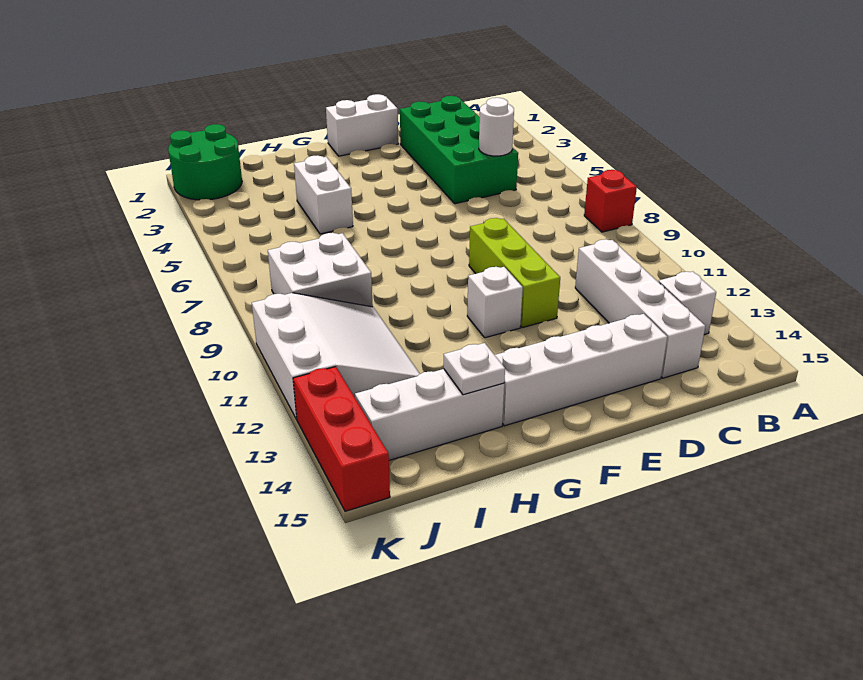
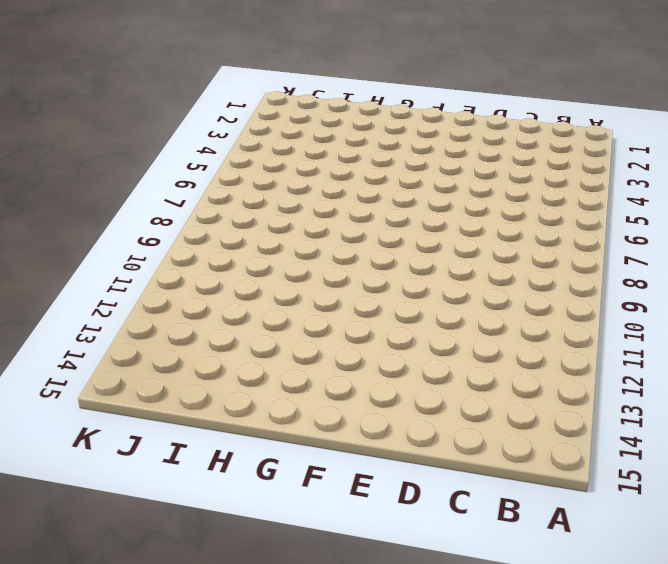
none -> red brick A8 level 1
none -> white brick B13 level 1
none -> green brick C2:D5 level 1

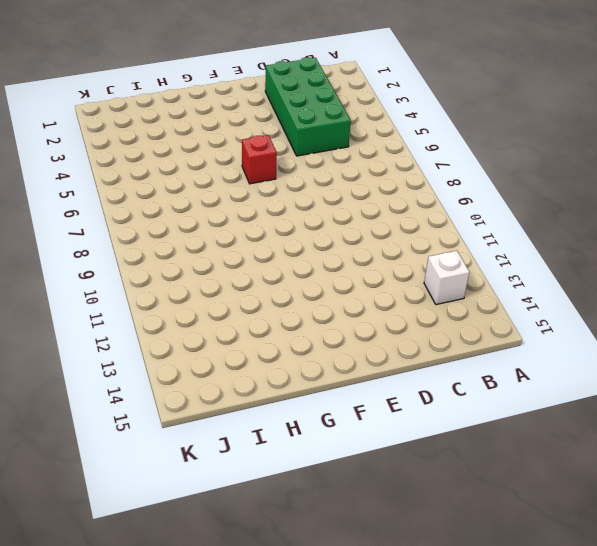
red brick F6 level 1 -> red brick A8 level 1
none -> white brick C11:C14 level 1
none -> white brick D14:G14 level 1
none -> white brick E1:F1 level 1

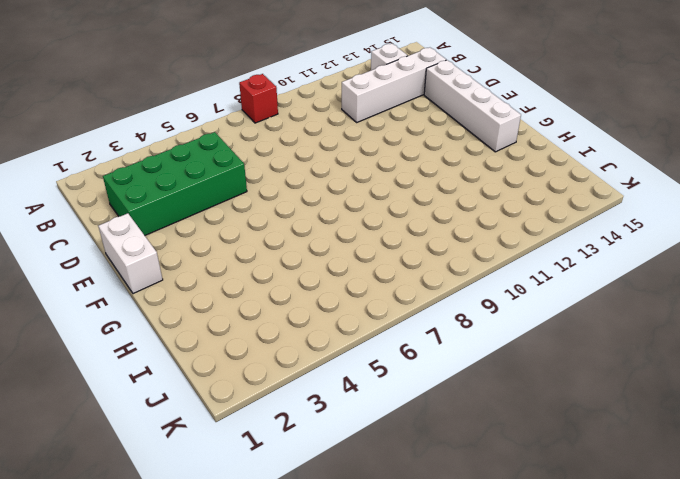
none -> lime brick E9:E11 level 1
none -> white brick F11 level 1
none -> white brick H4:H5 level 1

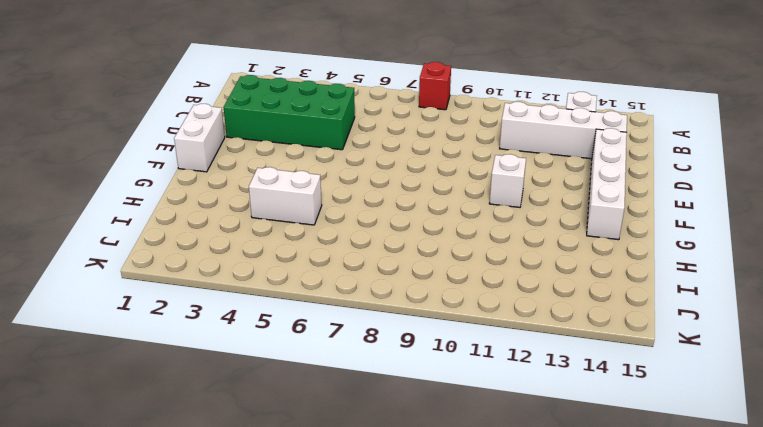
none -> lime brick E9:E11 level 1
none -> white brick H14:J14 level 1
none -> white brick I8:J9 level 1

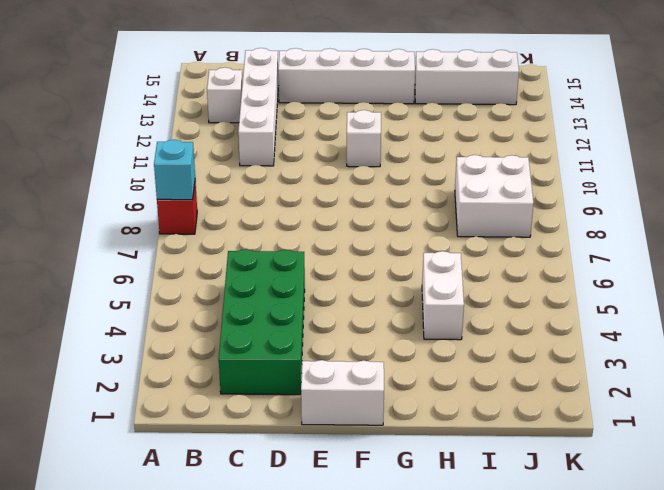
cyan brick A8 level 2 -> none
none -> lime brick E9:E11 level 1
none -> white slope I10:K12 level 1 top K
none -> green round brick J1:K2 level 1

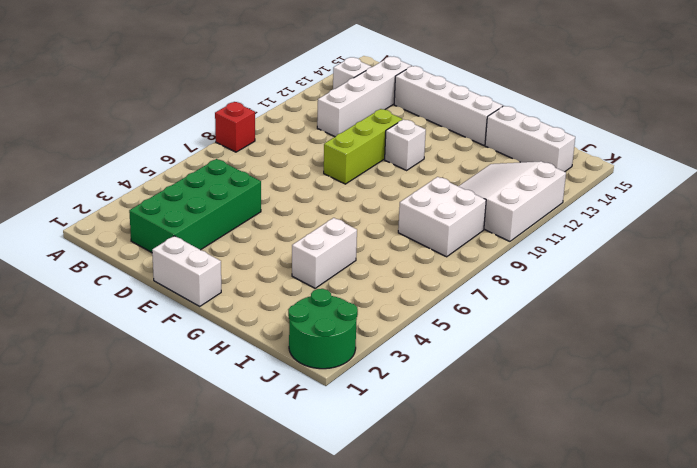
none -> red brick K13:K15 level 1
none -> white round brick C5 level 2
none -> white plate H14 level 2

